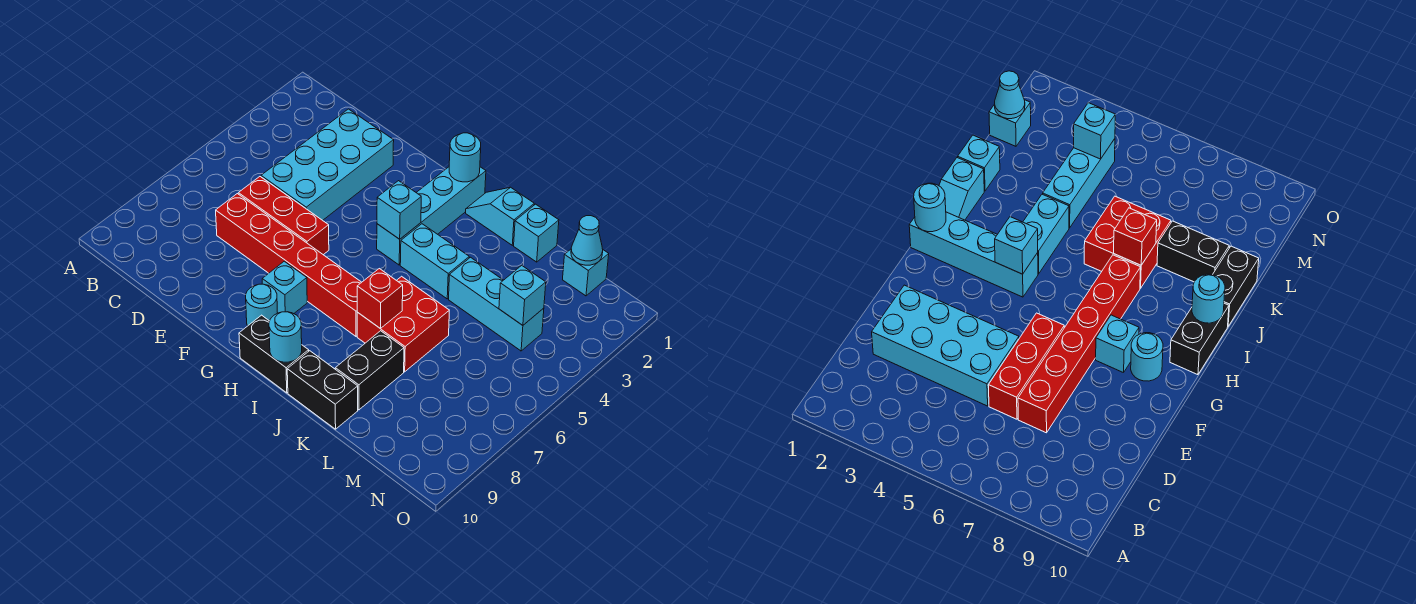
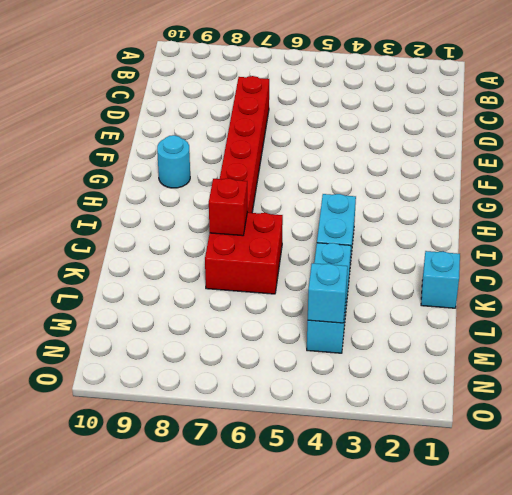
none -> cyan brick D2:E5 level 1
none -> red brick D6:F6 level 1
none -> cyan brick G8 level 1

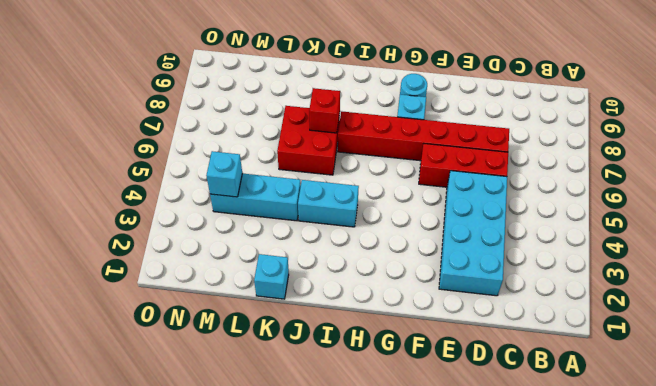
none -> cyan brick H1:H4 level 1
none -> black brick H10:I10 level 1
none -> cyan slope I1:J1 level 1 top J

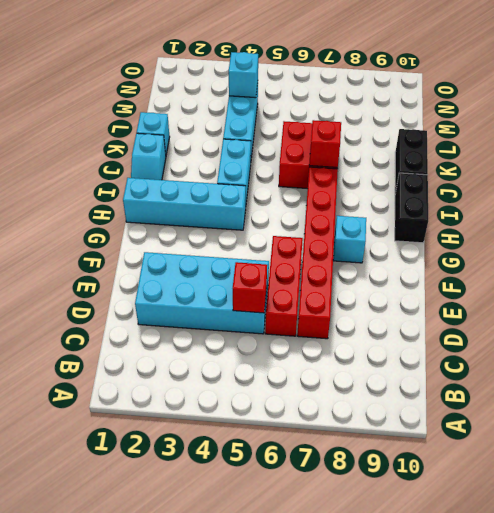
red brick D5 level 2 -> none
none -> cyan round brick G9 level 1
none -> black brick K8:K9 level 1
none -> cyan brick M1 level 1

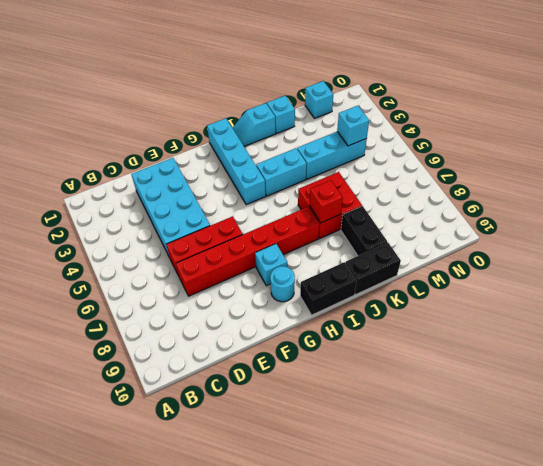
none -> cyan round brick H1 level 2
none -> cyan brick H4 level 2
none -> cyan round brick I10 level 2

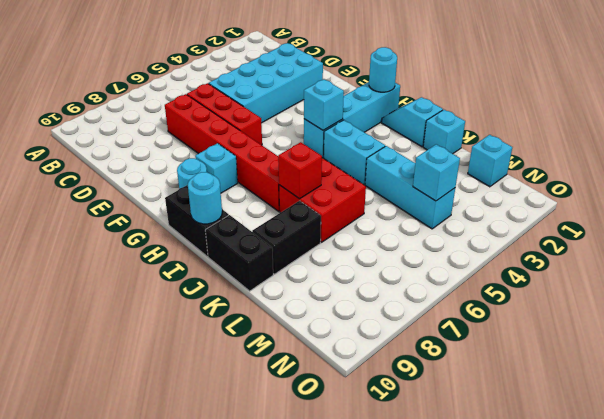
none -> cyan cone M1 level 2

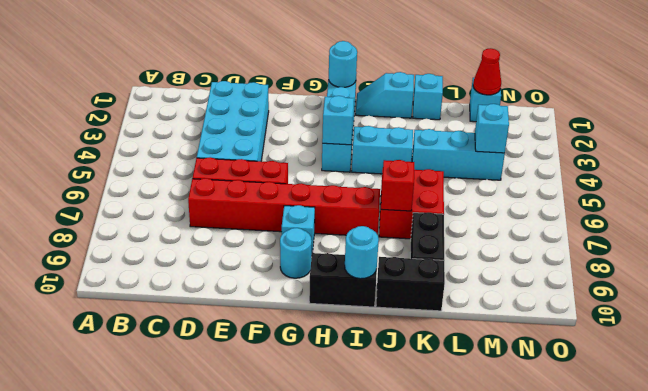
red cone M1 level 2 -> cyan cone M1 level 2

